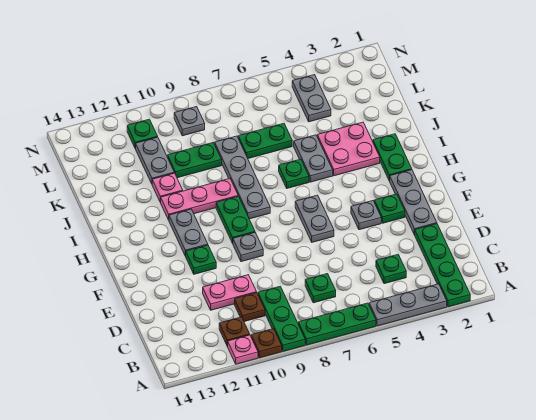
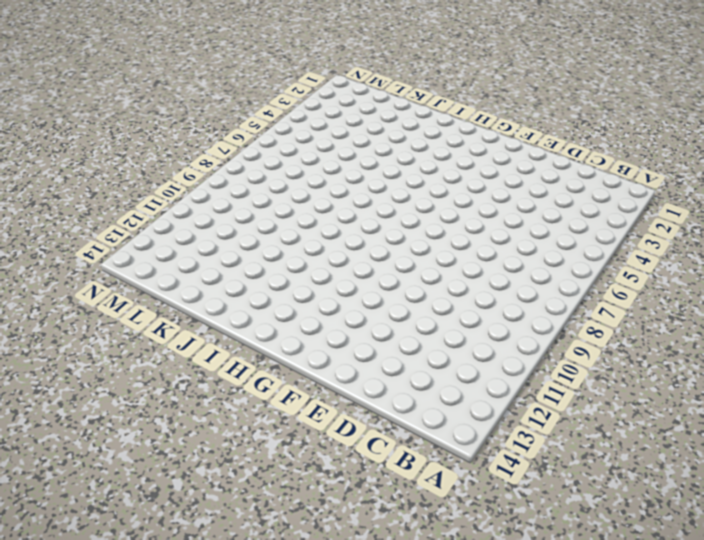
none -> green plate A2:D2 level 1
none -> grey plate A3:A5 level 1
none -> green plate A6:A8 level 1
none -> green plate A9:C9 level 1

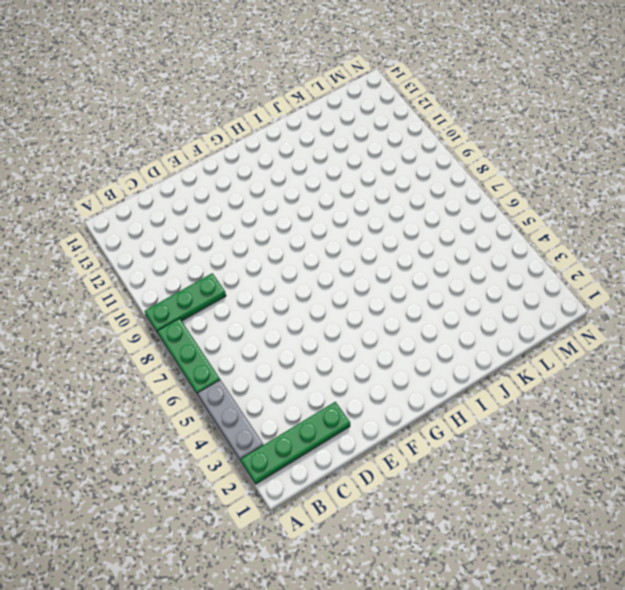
none -> brown plate A10 level 1
none -> pink plate A11 level 1
none -> brown plate B11 level 1
none -> green plate C4 level 1

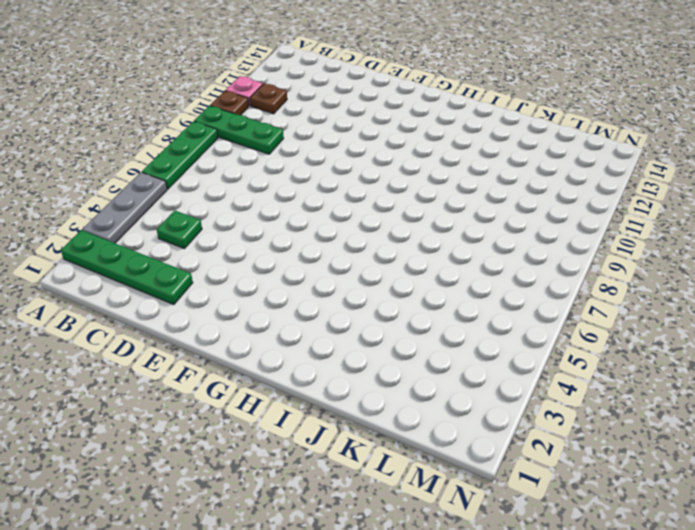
none -> green plate C7 level 1
none -> brown plate C10 level 1
none -> pink plate D10:D11 level 1
none -> grey plate E2:G2 level 1

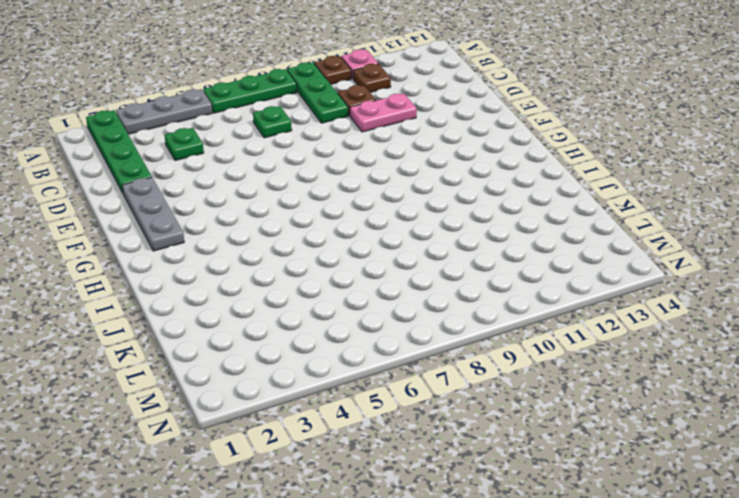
none -> green plate F3 level 1
none -> grey plate F4 level 1
none -> grey plate F6:G6 level 1
none -> grey plate F9 level 1

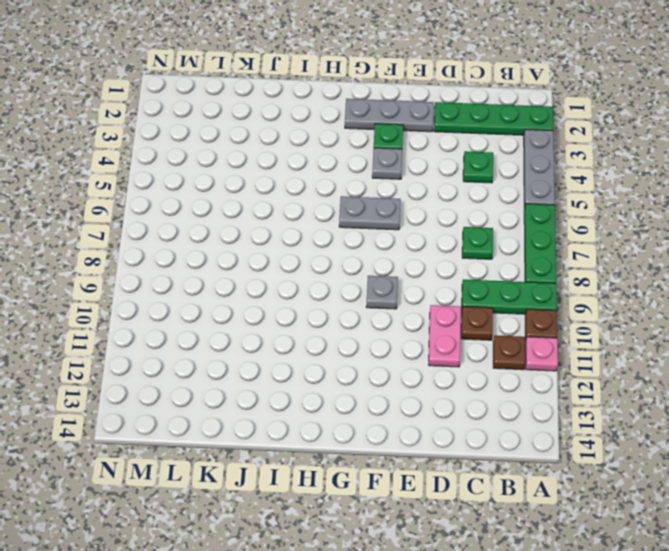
none -> green plate F11 level 1
none -> green plate G9:H9 level 1
none -> grey plate G11:H11 level 1
none -> green plate H2:I2 level 1

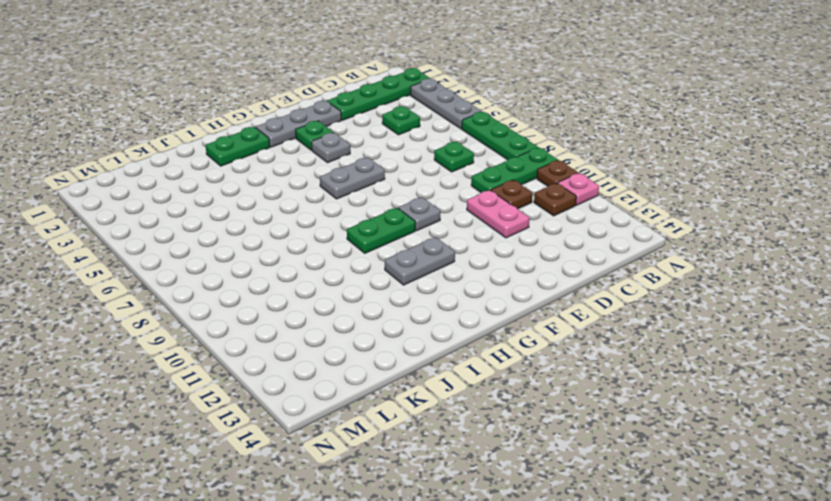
none -> green plate F11 level 1
none -> grey plate H8:K8 level 1
none -> pink plate I3:J4 level 1
none -> grey plate I5:J5 level 1

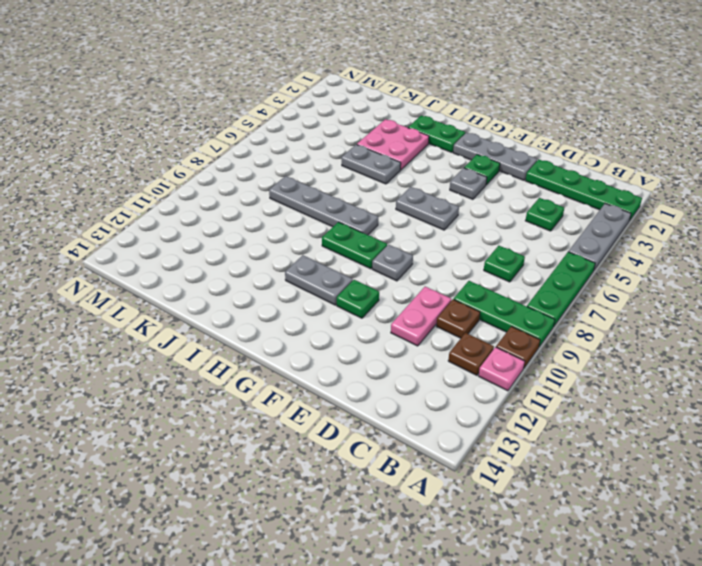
none -> green plate I6 level 1
none -> pink plate I9:I11 level 1
none -> pink plate J11 level 1
none -> green plate K6:K7 level 1

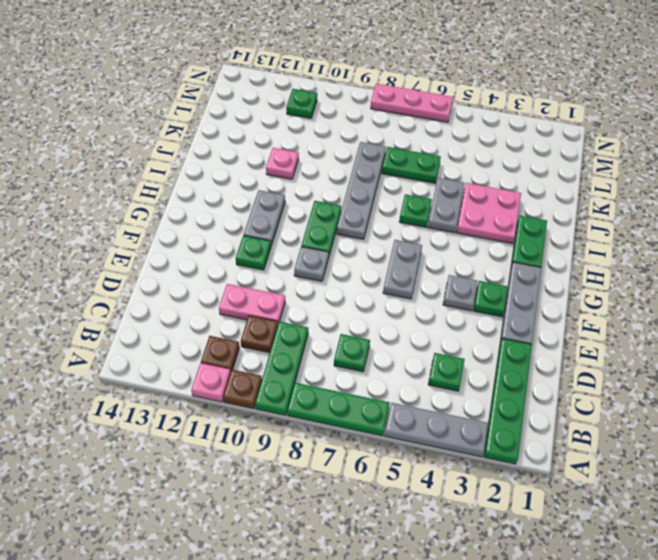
pink plate N6:N8 level 1 -> pink plate I9:I11 level 1
none -> green plate K9:K10 level 1
none -> grey plate K11:L11 level 1
none -> grey plate L4:M4 level 1
none -> grey plate M9 level 1

